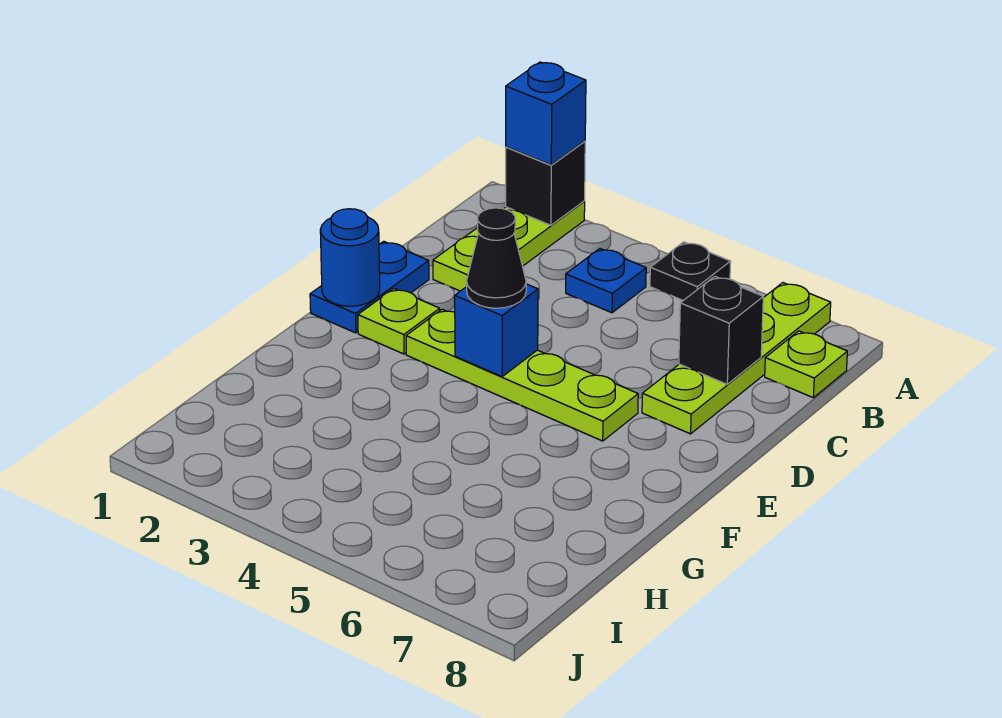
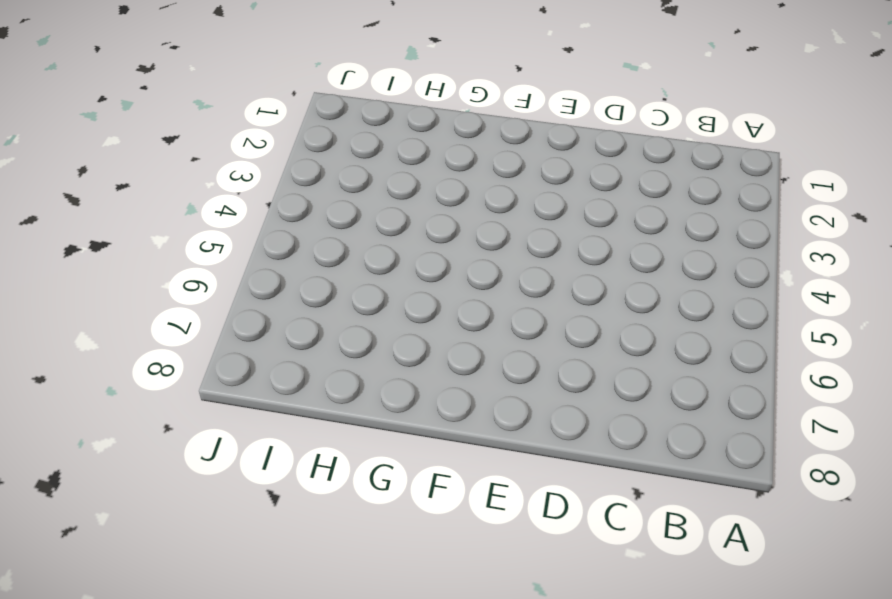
none -> lime plate A2:C2 level 1
none -> black plate A5 level 1
none -> lime plate A7:D7 level 1

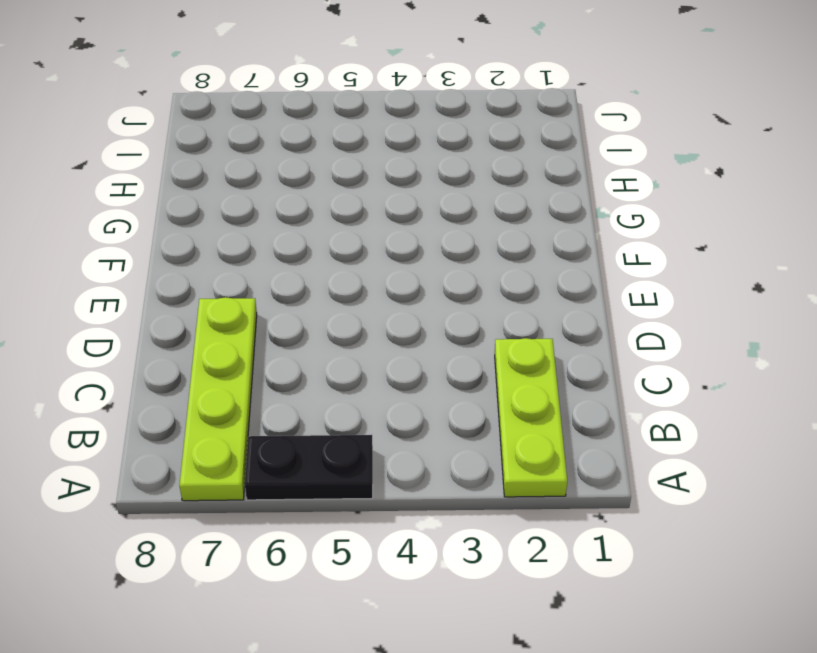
black plate A5:A6 level 1 -> black plate A5 level 1
none -> blue plate B4 level 1
none -> lime plate B8 level 1
none -> blue plate D1:E1 level 1

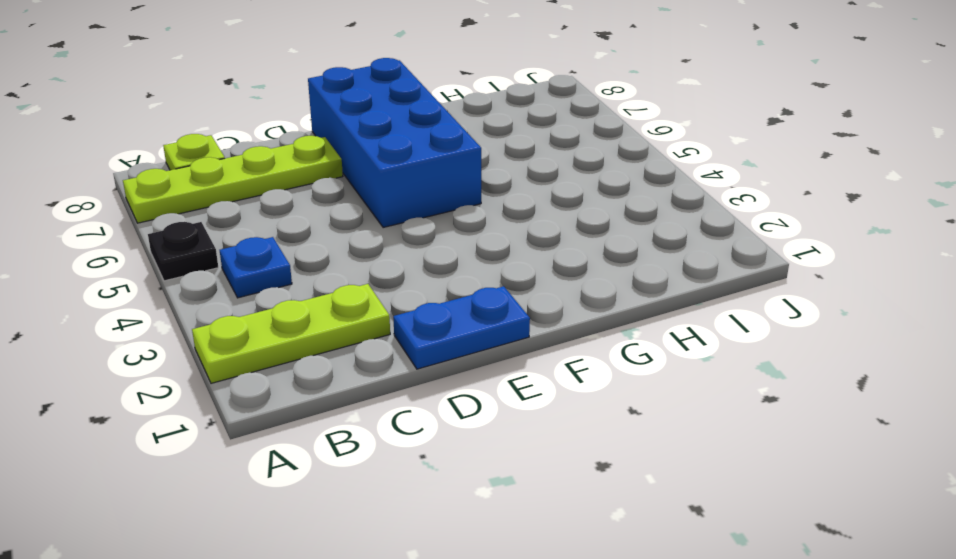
blue brick E5:F8 level 1 -> lime plate E3:E6 level 1
none -> lime plate E2 level 1
none -> black brick A2 level 2
none -> black brick C7 level 2

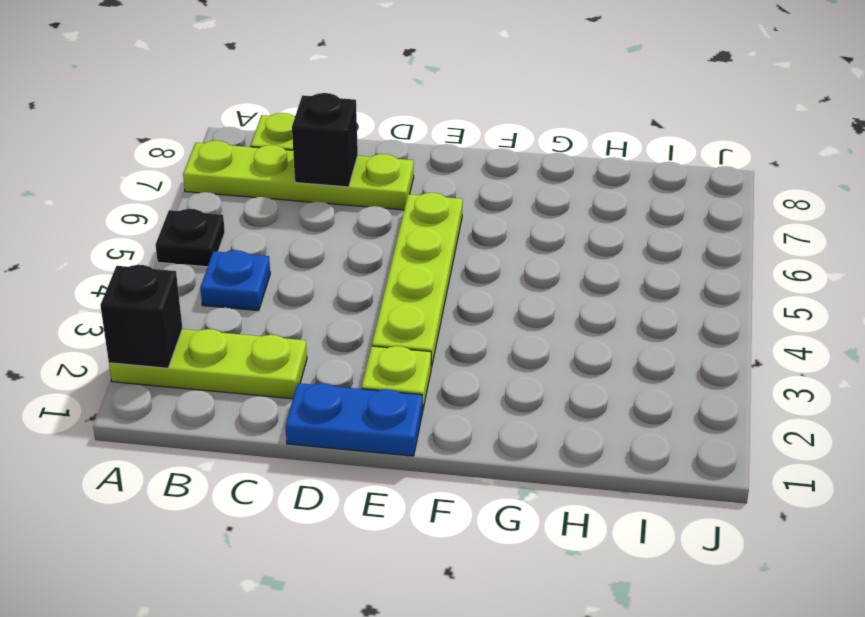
none -> blue round brick E1 level 2
none -> blue brick E4 level 2
none -> blue brick A2 level 3

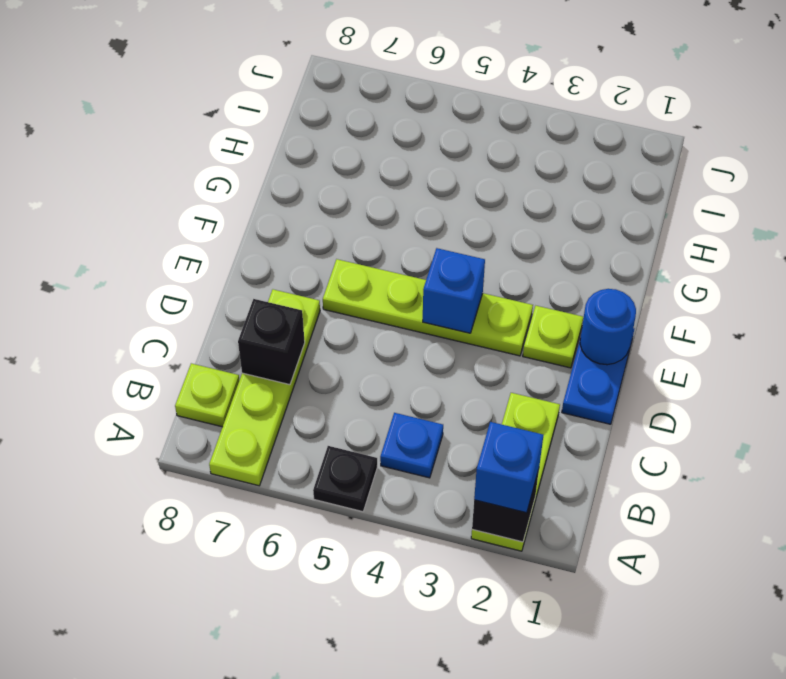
none -> black cone E4 level 3

